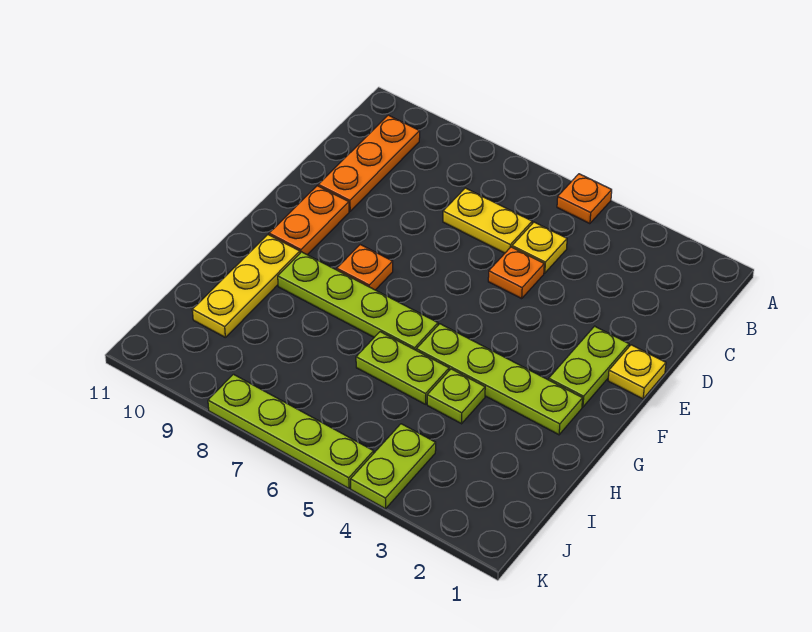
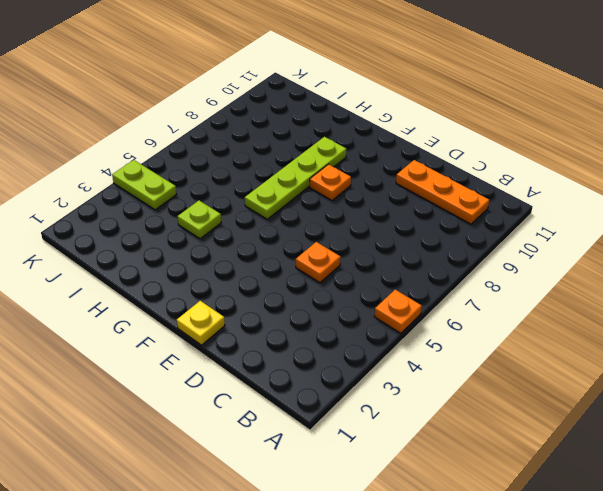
none -> yellow plate C5 level 1
none -> yellow plate C6:C7 level 1
none -> lime plate E2:F2 level 1

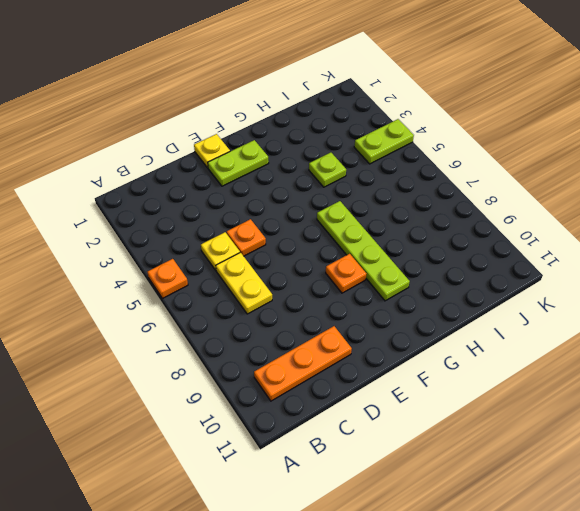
none -> orange plate E10:F10 level 1
none -> lime plate G2:G5 level 1
none -> yellow plate G10:I10 level 1

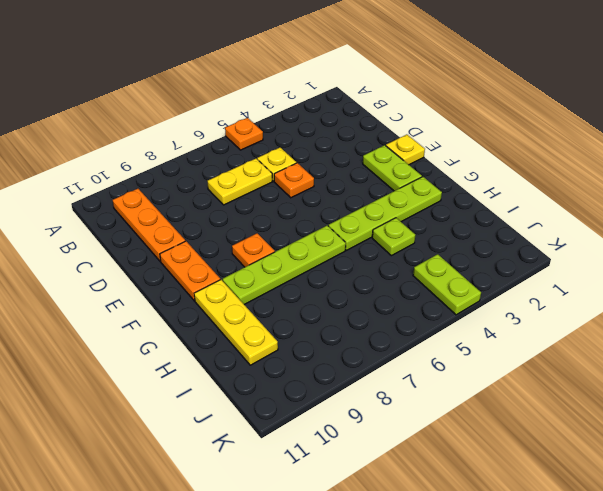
none -> lime plate H5:H6 level 1
none -> lime plate K5:K8 level 1

